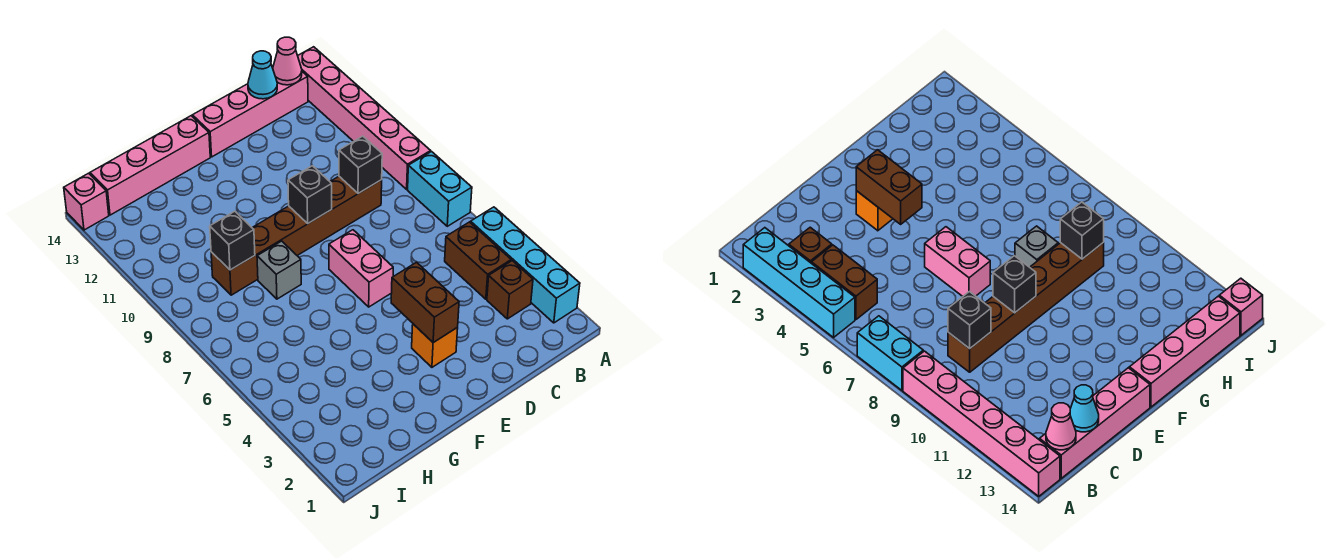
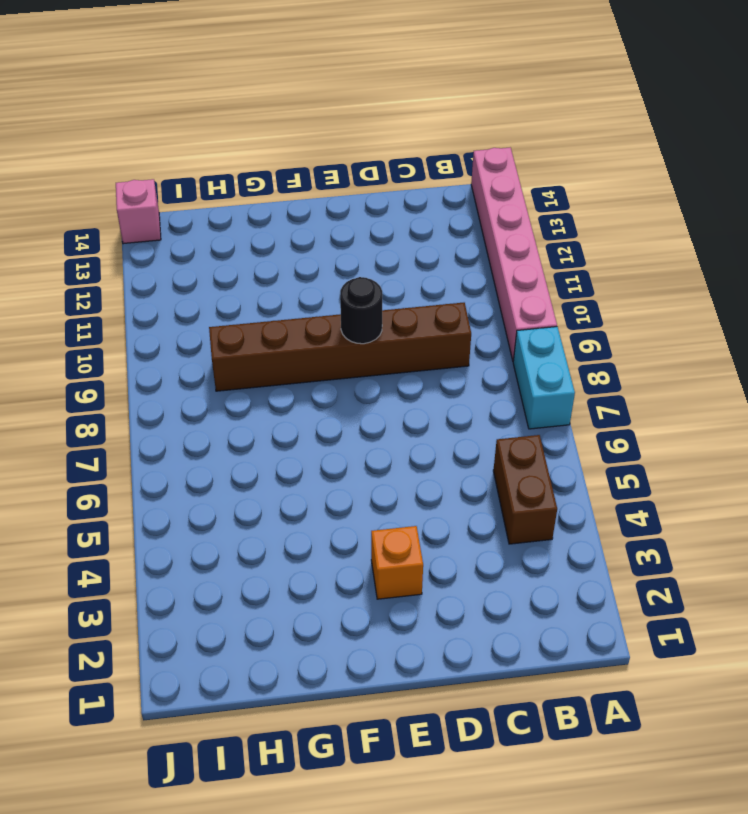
black round brick E9 level 2 -> black brick E9 level 2
none -> cyan brick A2:A5 level 1
none -> brown brick B3 level 1
none -> pink brick B14:E14 level 1

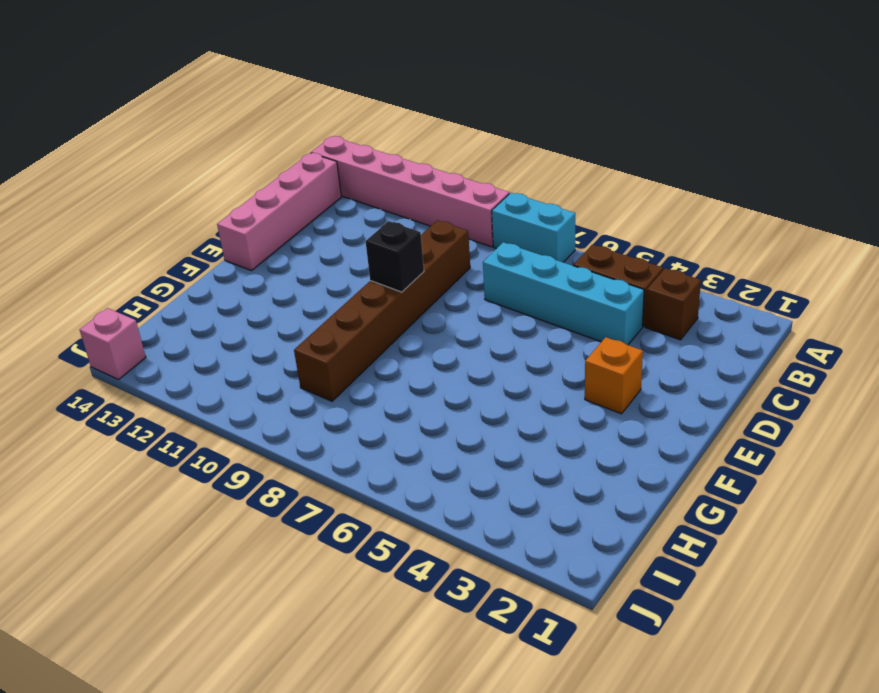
cyan brick C4:C7 level 1 -> cyan brick A2:A5 level 1
none -> pink brick E6:E7 level 1
none -> pink brick F14:I14 level 1
none -> grey brick G8 level 1

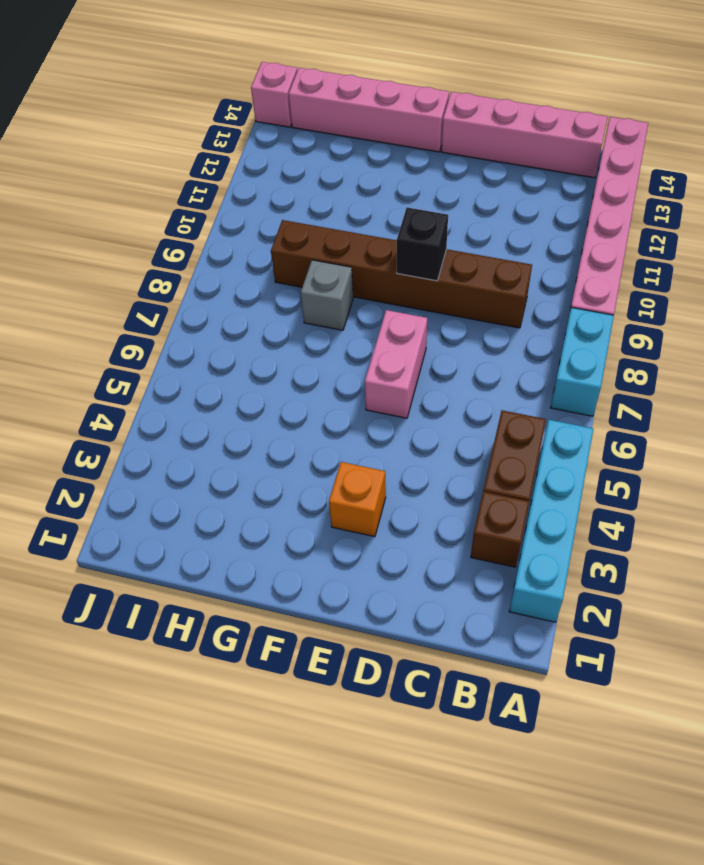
none -> pink cone B14 level 2
none -> black brick C9 level 2
none -> cyan cone C14 level 2

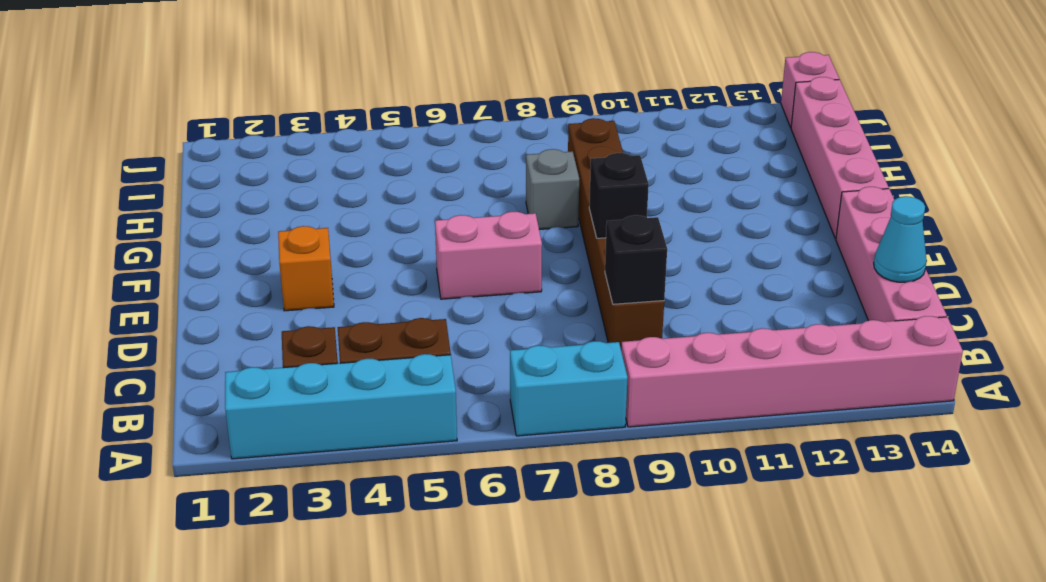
none -> pink cone B14 level 2
none -> brown brick E3:E4 level 2
none -> black brick H9 level 2

